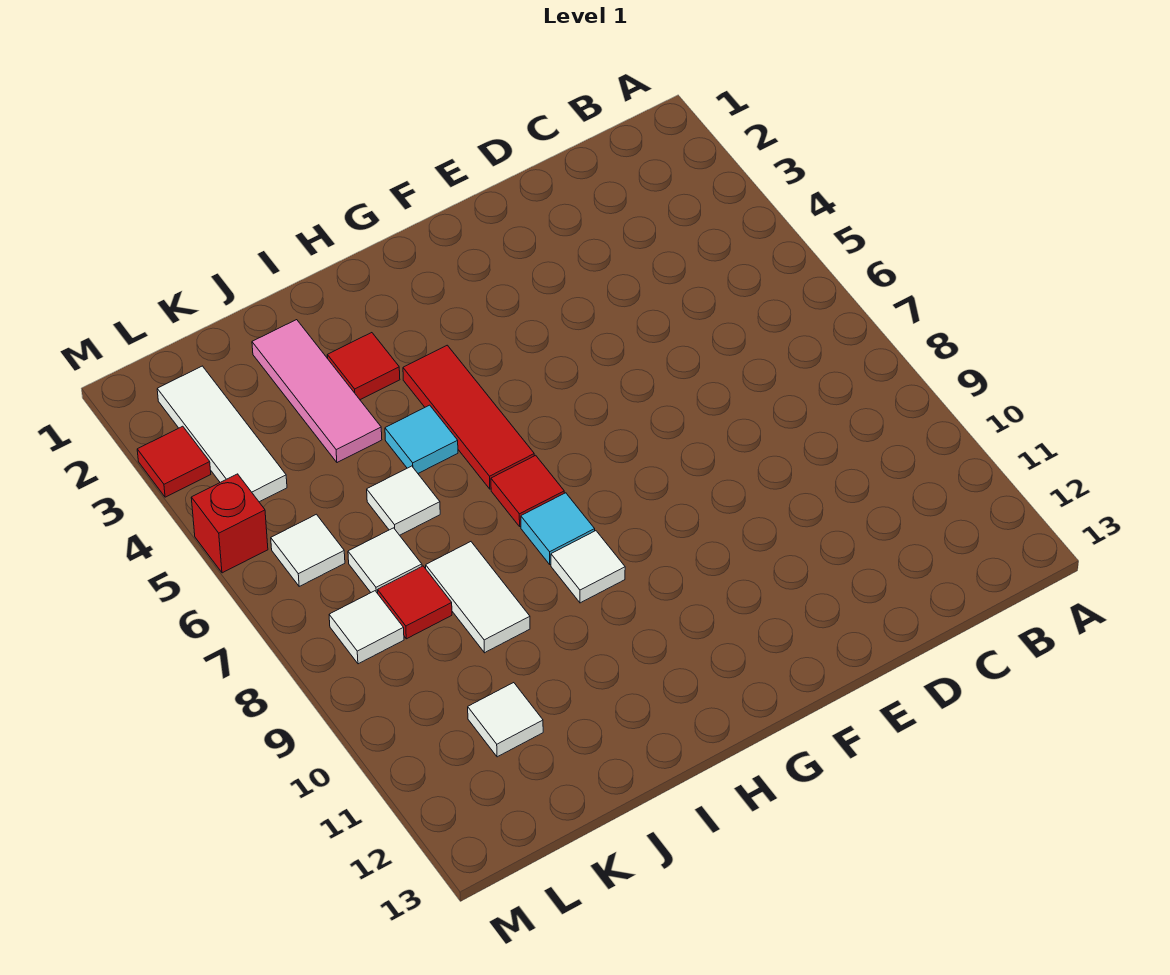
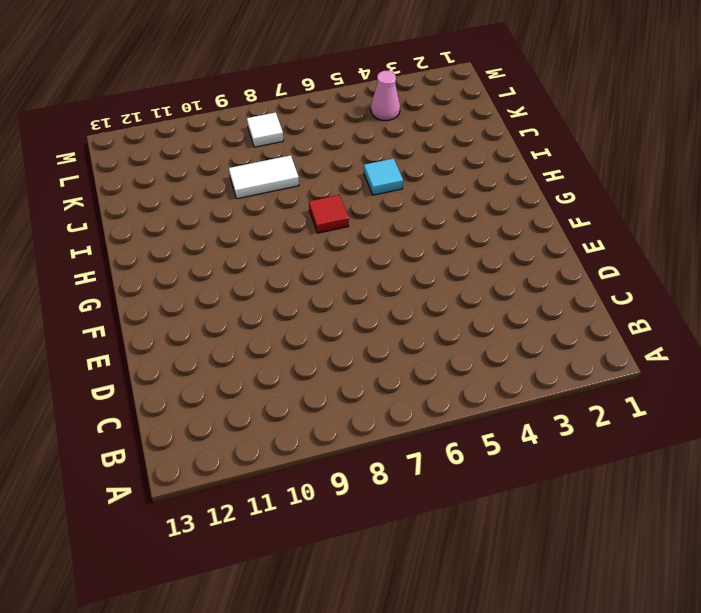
pink cone L4 level 1 -> white tile L2:L4 level 1
none -> red tile H4:H6 level 1
none -> cyan tile H8 level 1
none -> white tile H9 level 1

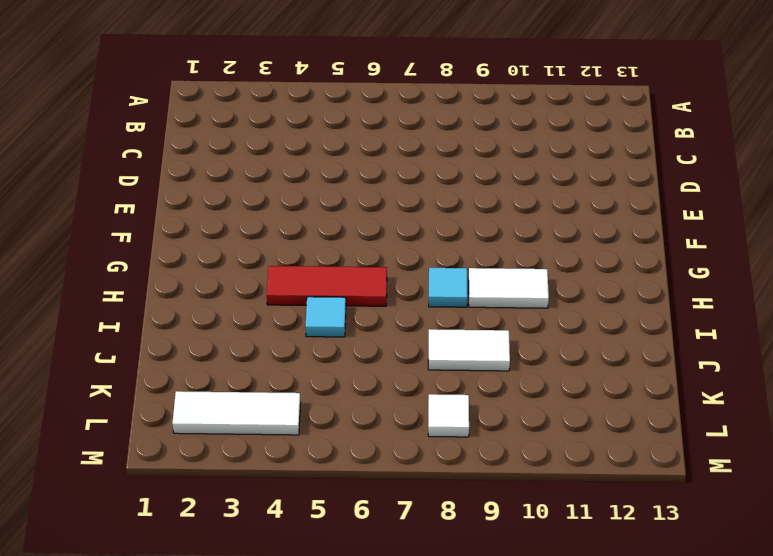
white tile H9:H10 level 1 -> white tile H9 level 1
none -> red tile H7 level 1
none -> red tile I3 level 1
none -> pink tile J2:J4 level 1

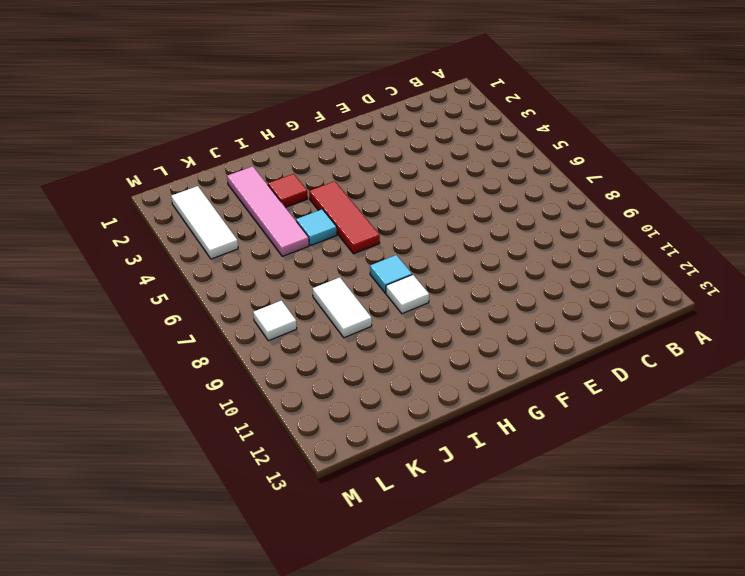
pink tile J2:J5 level 1 -> pink tile J2:J4 level 1
none -> red tile H7 level 1
none -> white tile J6 level 1
none -> white tile K7 level 1

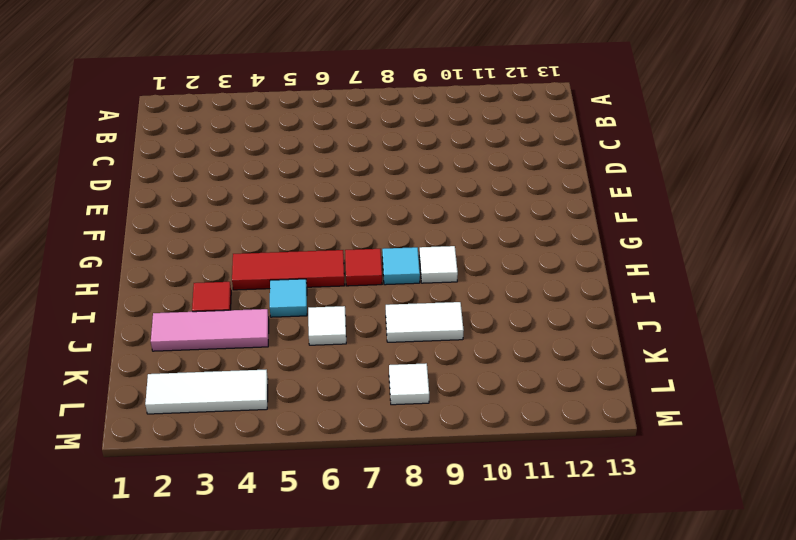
none -> white tile K7 level 1
none -> red tile K8 level 1
none -> white tile K11 level 1

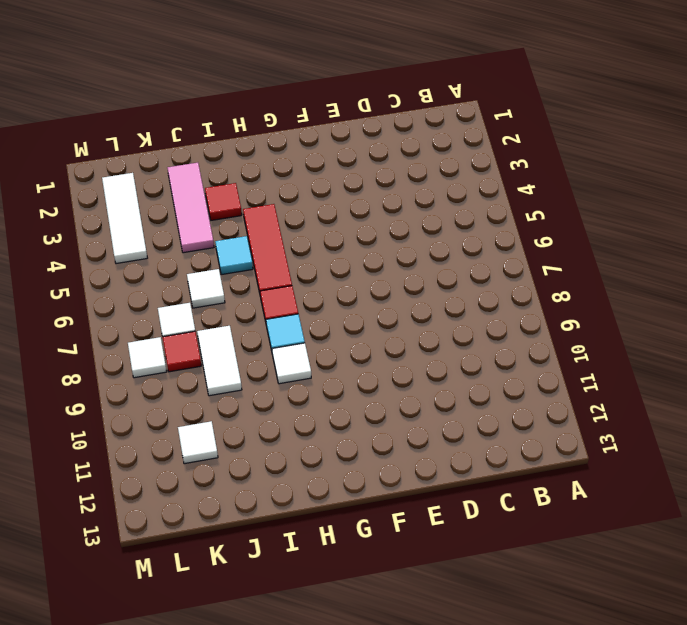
none -> white tile L6 level 1
none -> red tile M3 level 1
none -> red brick M5 level 1

